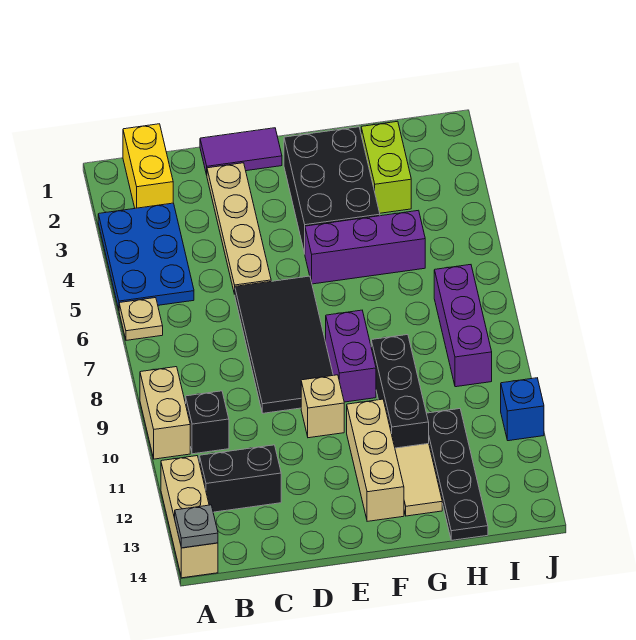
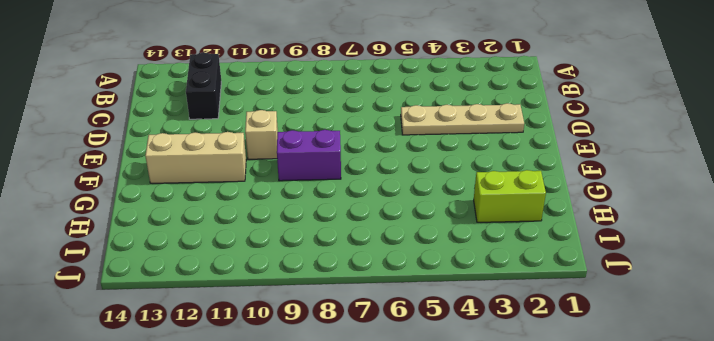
none -> blue plate A3:B5 level 1
none -> tan plate A6 level 1
none -> tan brick A9:A10 level 1

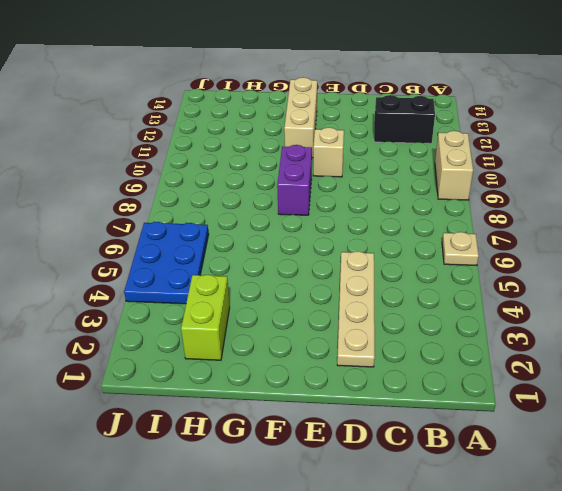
blue plate I4:J6 level 1 -> blue plate A3:B5 level 1
none -> tan brick A12:A14 level 1
none -> yellow brick B1:B2 level 1
none -> black brick B10 level 1

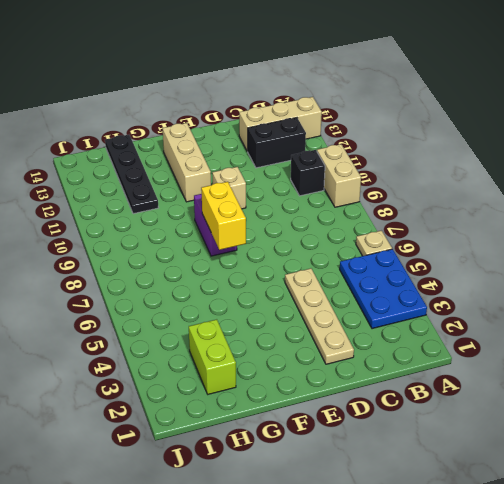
tan brick A13:C13 level 1 -> tan brick A12:A14 level 1
yellow brick F7:F8 level 2 -> yellow brick B1:B2 level 1
none -> purple tile D1:E1 level 1
none -> black tile D6:E9 level 1
none -> black brick F2:G4 level 1

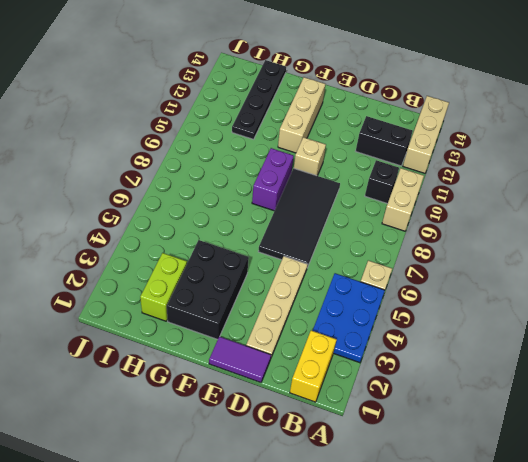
none -> purple brick F5:H5 level 1
none -> black brick G9:G11 level 1
none -> tan tile G12:G13 level 1

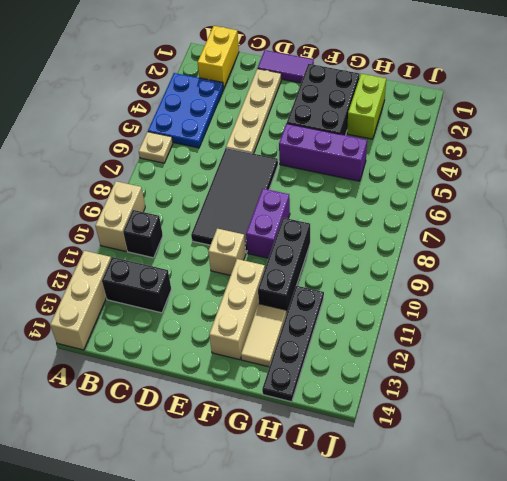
none -> purple brick I7:I9 level 1
none -> blue brick J11 level 1
none -> grey plate A14 level 2

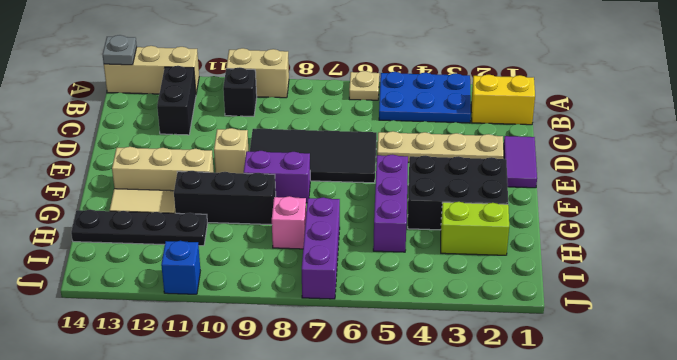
purple brick H7:J7 level 1 -> purple brick I7:I9 level 1
pink brick H8 level 1 -> none

